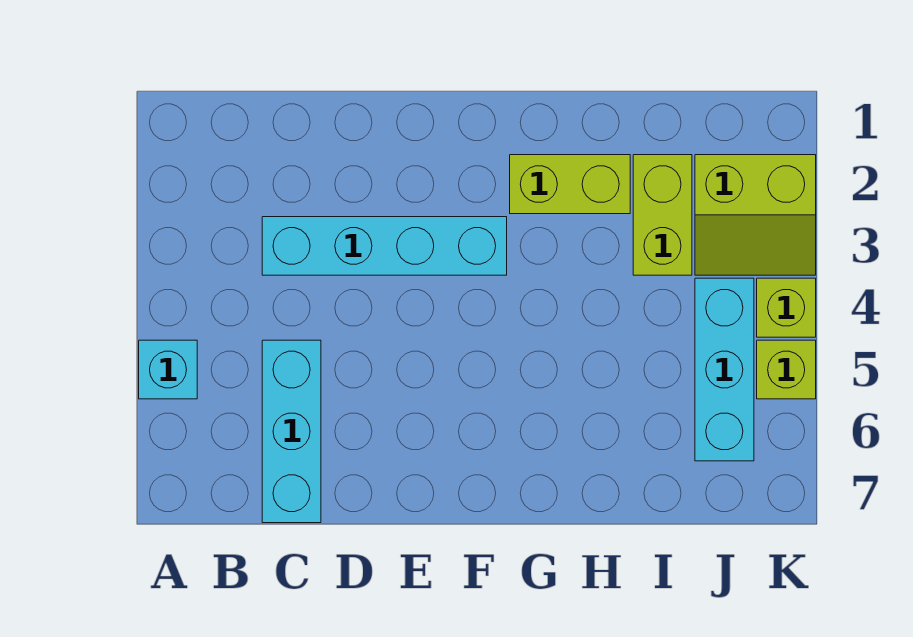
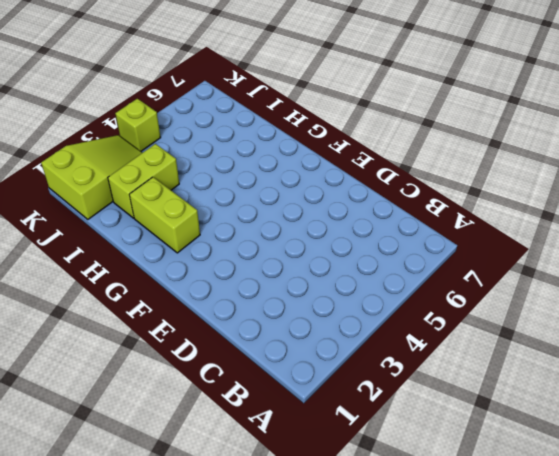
lime slope J1:K3 level 1 top 1 -> lime slope J2:K3 level 1 top 2
none -> cyan brick A5 level 1
none -> cyan brick C3:F3 level 1

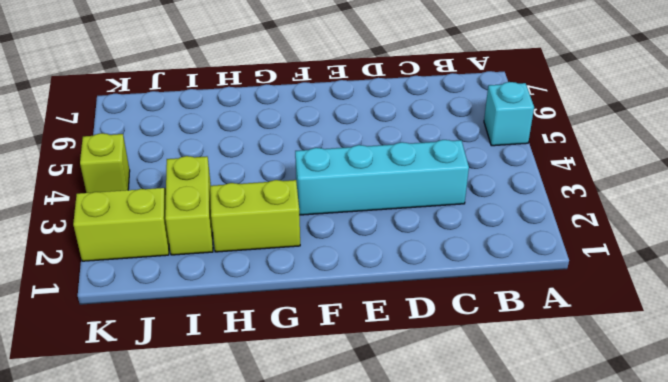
none -> cyan brick C5:C7 level 1
none -> cyan brick J4:J6 level 1

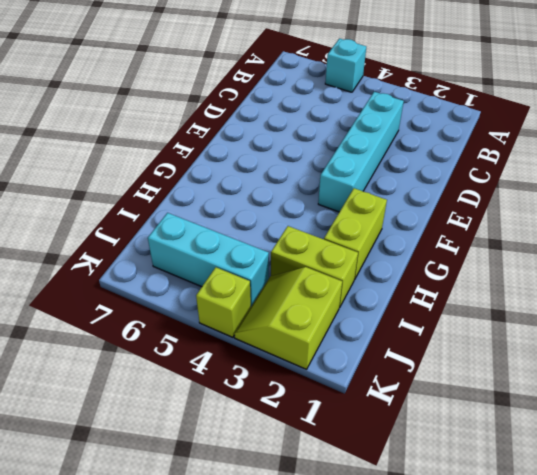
none -> cyan brick C5:C7 level 1
none -> lime brick K5 level 1

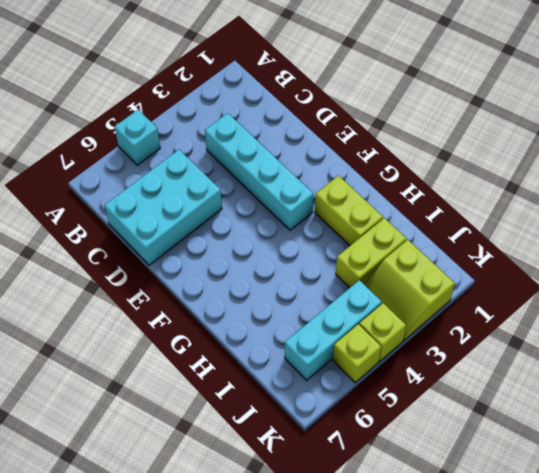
cyan brick C5:D7 level 1 -> cyan brick C5:C7 level 1

